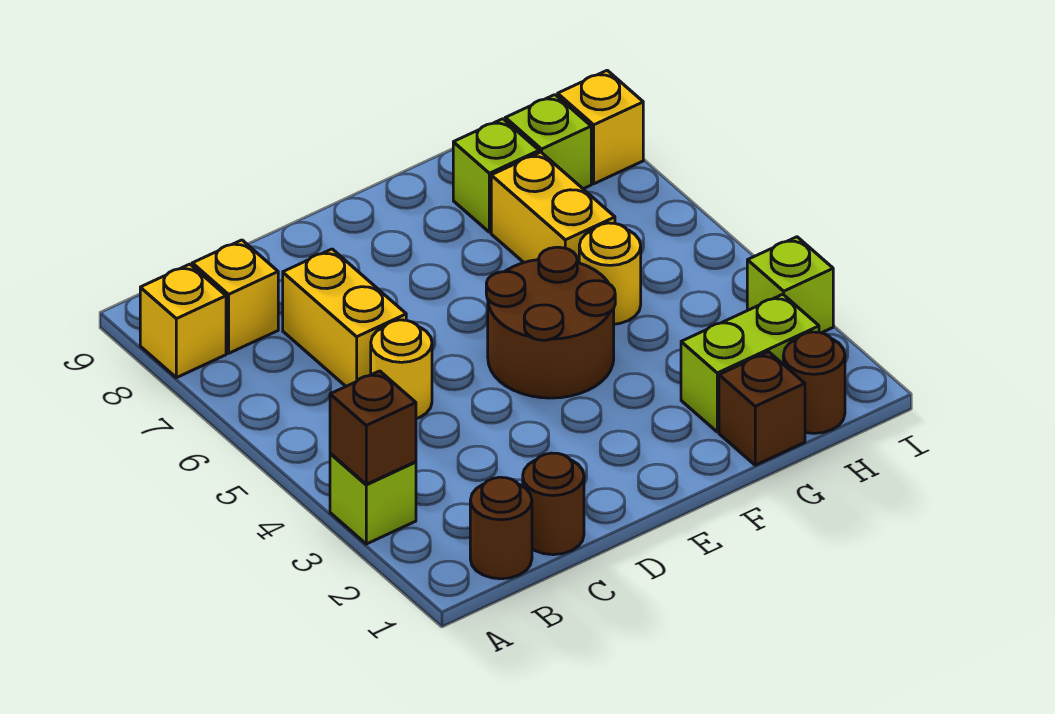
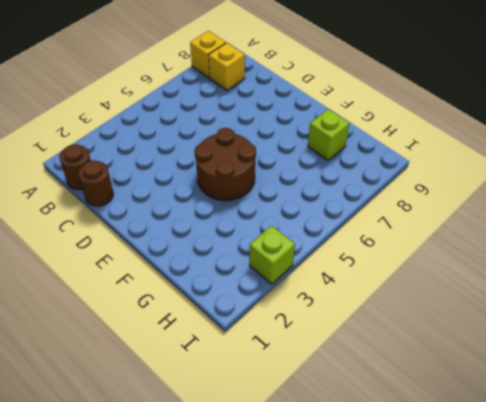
none -> lime brick A3 level 1
none -> yellow round brick C5 level 1
none -> yellow brick C6:C7 level 1

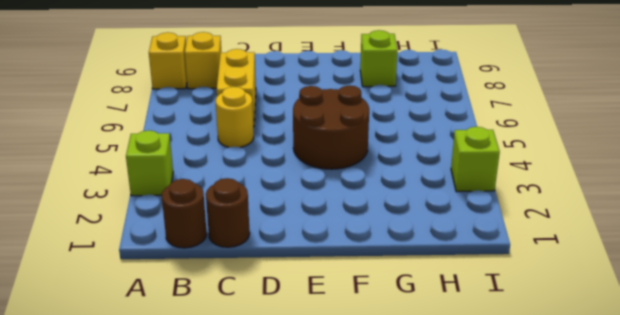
none -> brown brick G1 level 1
none -> lime brick G2:H2 level 1
none -> yellow round brick G5 level 1

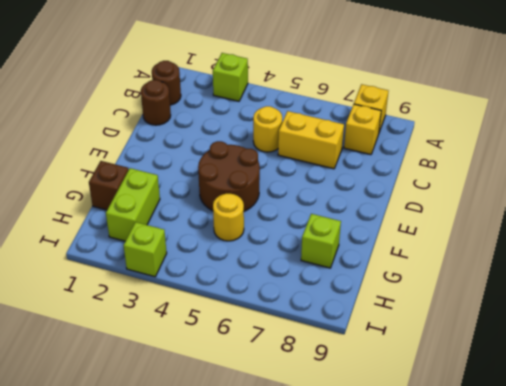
none -> yellow brick G6:G7 level 1
none -> brown round brick H1 level 1
none -> lime brick H8 level 1

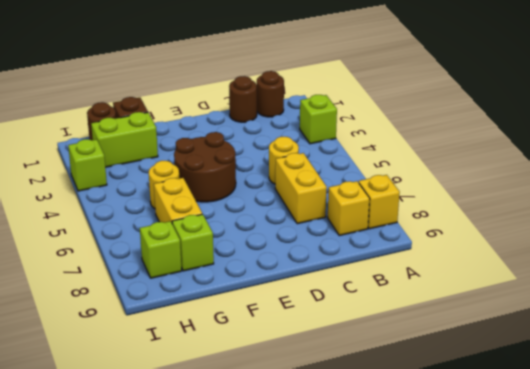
none -> yellow brick I8 level 1
none -> brown brick A3 level 2

